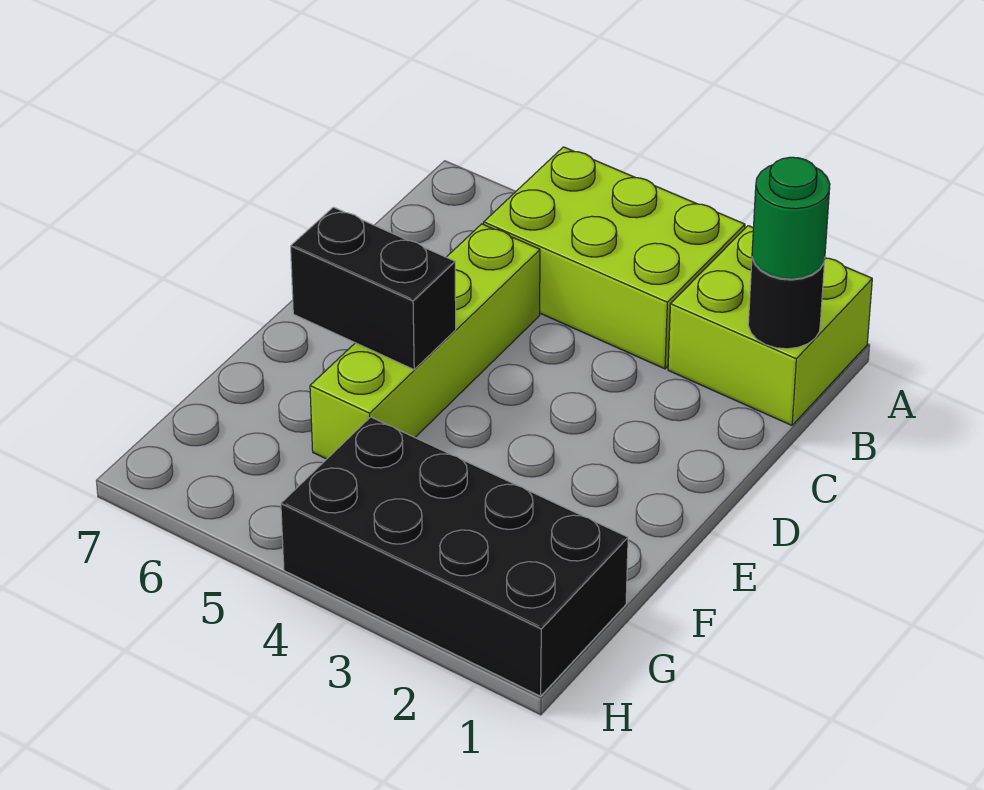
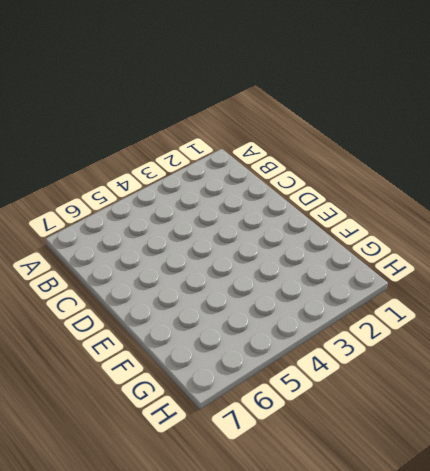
none -> lime brick A1:B2 level 1
none -> lime brick A3:B5 level 1

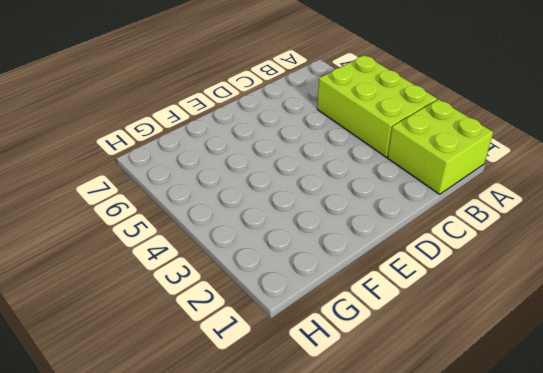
none -> lime brick C5:F5 level 1
none -> black brick G1:H4 level 1

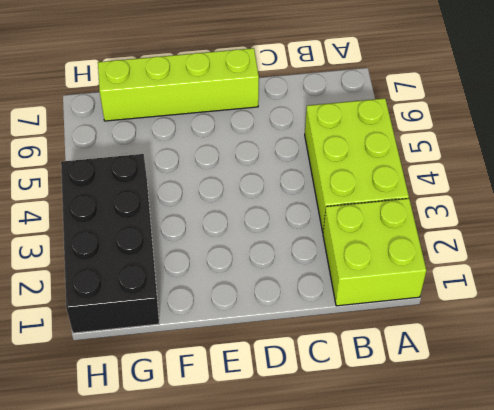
lime brick D7:G7 level 1 -> lime brick C5:F5 level 1
none -> black round brick B1 level 2
none -> black brick E5:E6 level 2

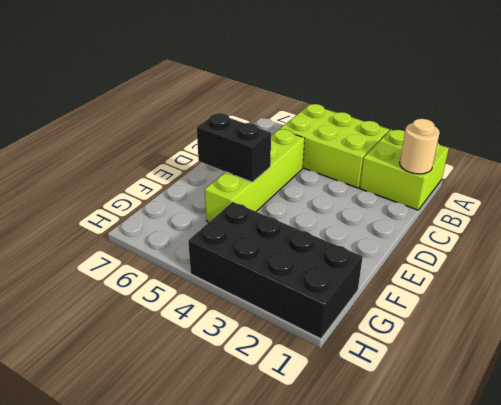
tan round brick B1 level 2 -> black round brick B1 level 2
none -> green round brick B1 level 3

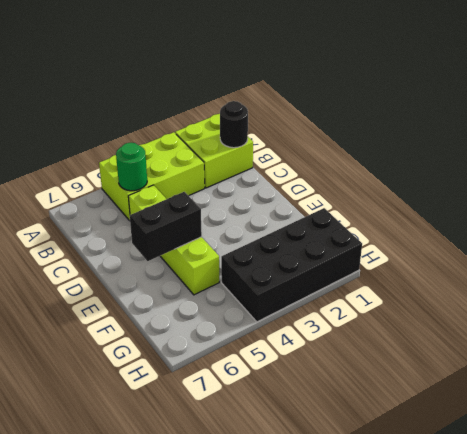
green round brick B5 level 2 -> green round brick B1 level 3

